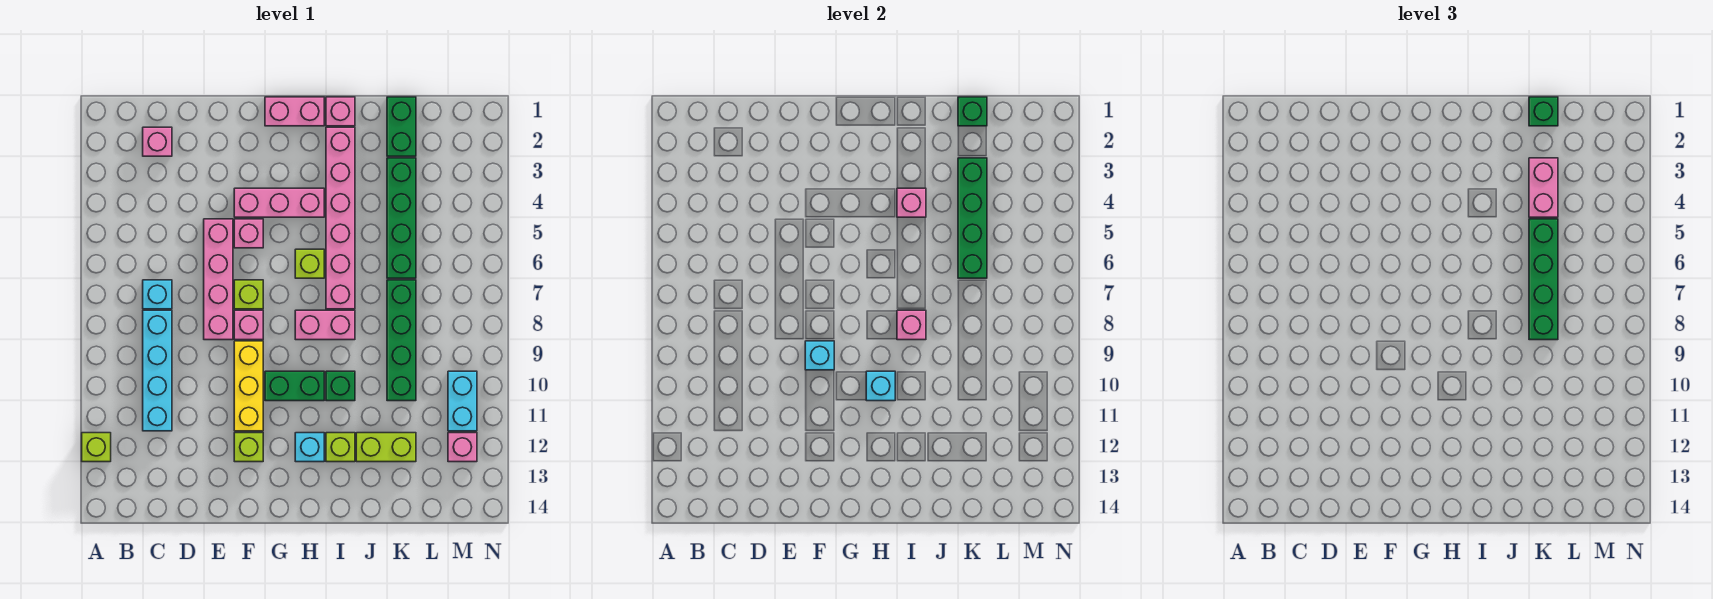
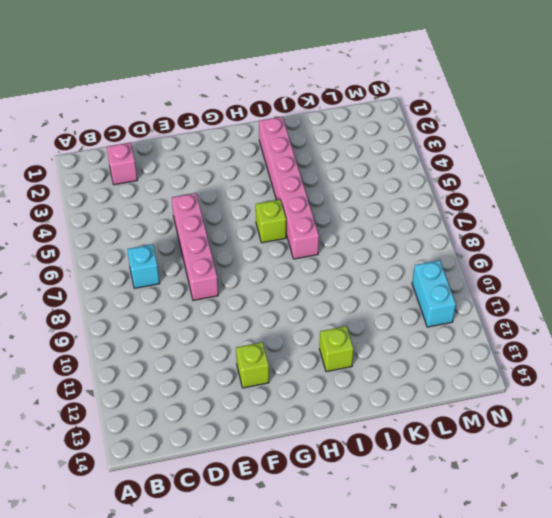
none -> lime brick A12 level 1
none -> cyan brick C8:C11 level 1
none -> pink brick F4:H4 level 1
none -> pink brick F5 level 1

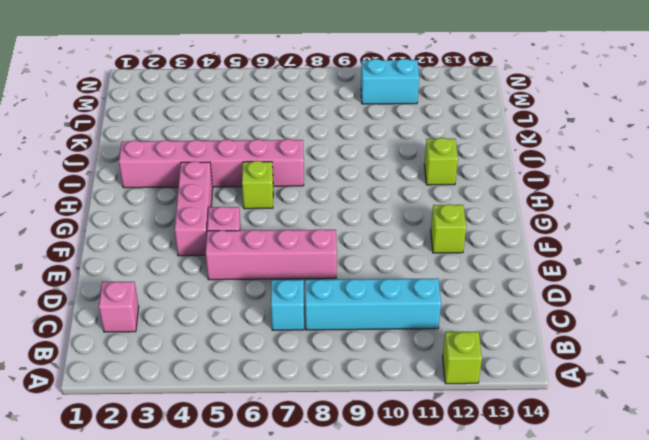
none -> lime brick F7 level 1
none -> pink brick F8 level 1
none -> yellow brick F9:F11 level 1
none -> pink brick G1:H1 level 1

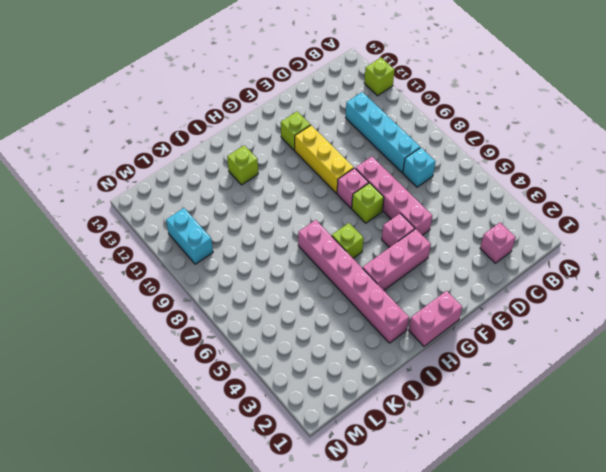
none -> green brick G10:H10 level 1
none -> pink brick H8:I8 level 1
none -> cyan brick H12 level 1
none -> pink brick I1 level 1

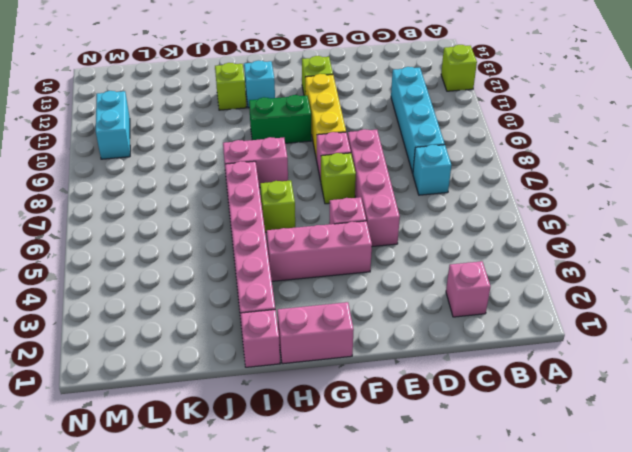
none -> green brick I10 level 1
none -> lime brick J12:K12 level 1
none -> green brick K1:K2 level 1
none -> green brick K3:K6 level 1

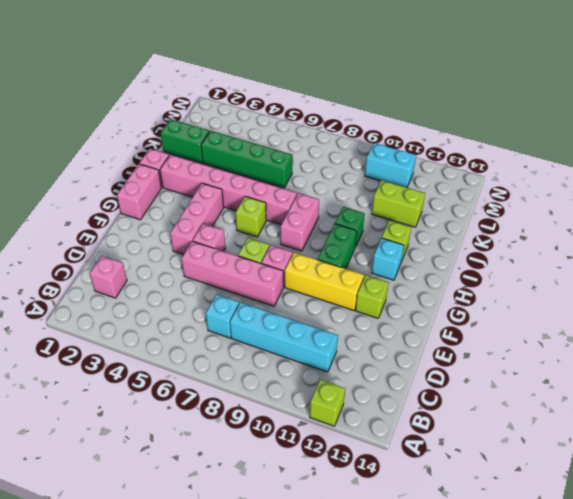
lime brick K11:K12 level 1 -> lime brick J12:K12 level 1
none -> green brick K7:K10 level 1
none -> pink brick M12 level 1
none -> cyan brick F9 level 2
none -> cyan brick H10 level 2

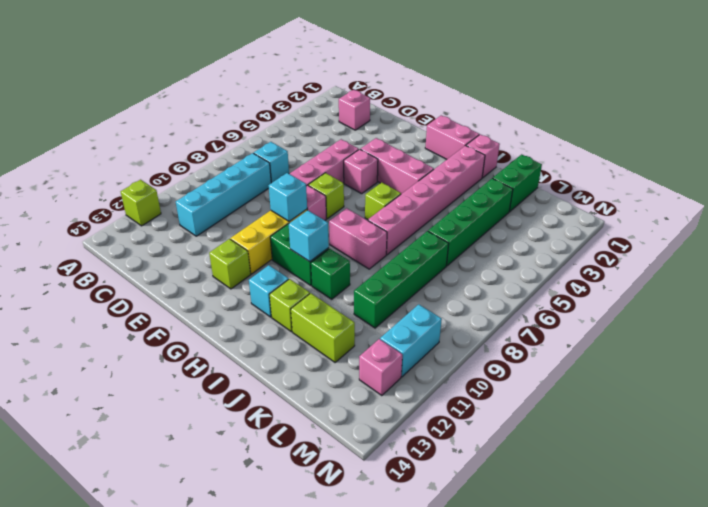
none -> pink brick I4 level 2
none -> pink brick I8 level 2
none -> green brick K1 level 2
none -> green brick K3:K6 level 2

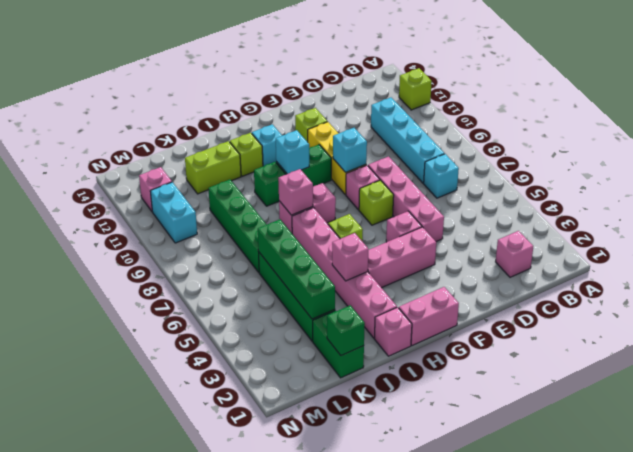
none -> green brick K1 level 3
none -> pink brick K3:K4 level 3
none -> green brick K5:K8 level 3

